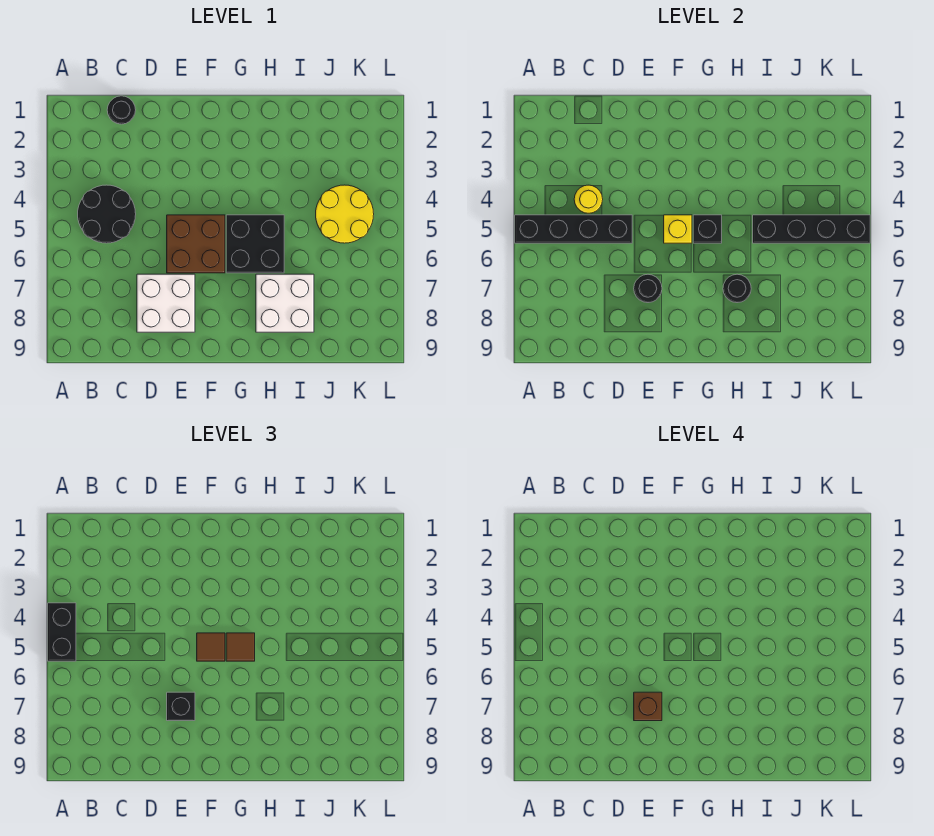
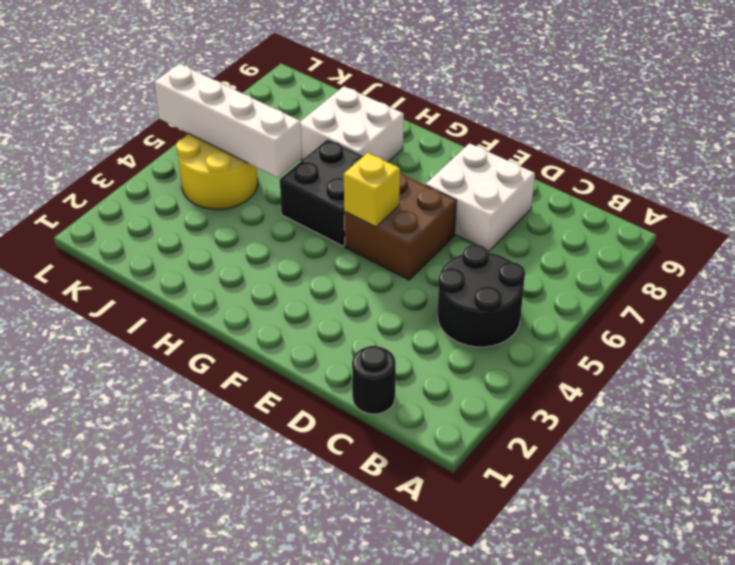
white brick I5:L5 level 2 -> black brick I5:L5 level 2
none -> black brick A5:D5 level 2
none -> yellow round brick C4 level 2
none -> black round brick E7 level 2

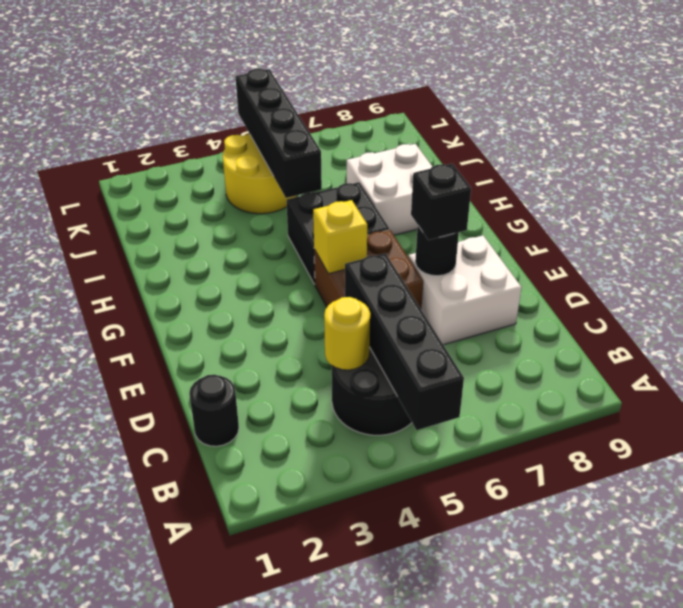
none -> black brick G5 level 2
none -> black round brick H7 level 2
none -> black brick A4:A5 level 3

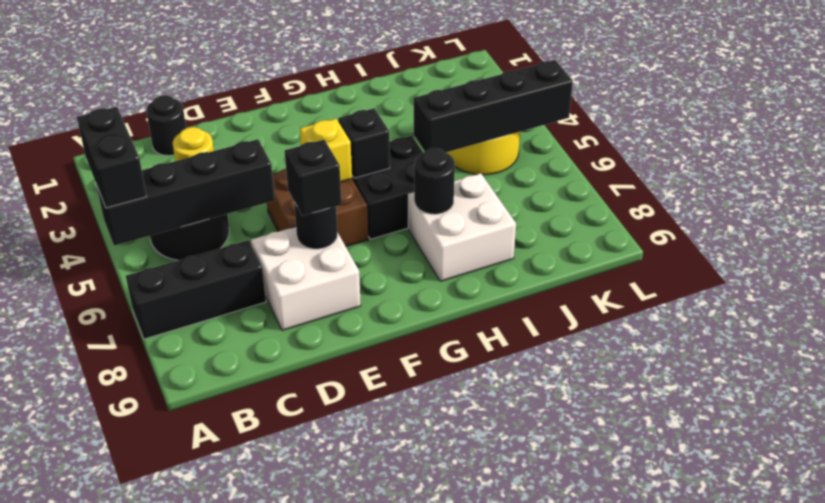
black brick A7:C7 level 1 -> none
none -> brown tile F5 level 3
none -> brown tile G5 level 3
none -> brown brick E7 level 4

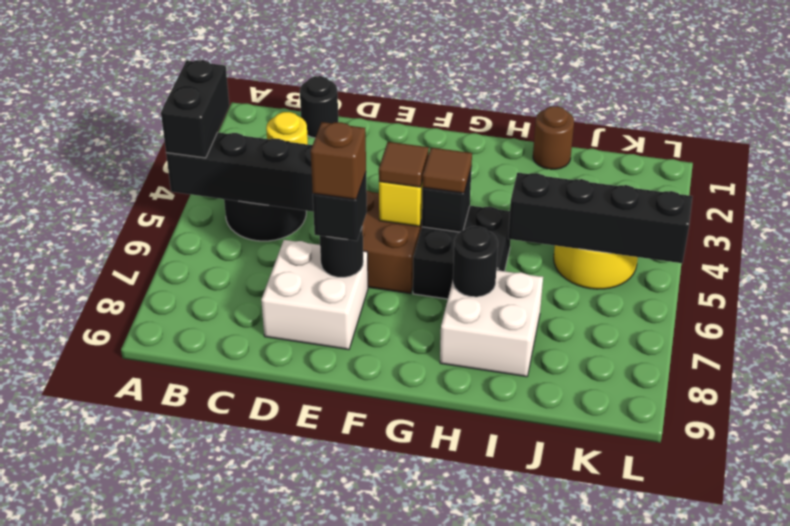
brown round brick I1 level 1 -> none

